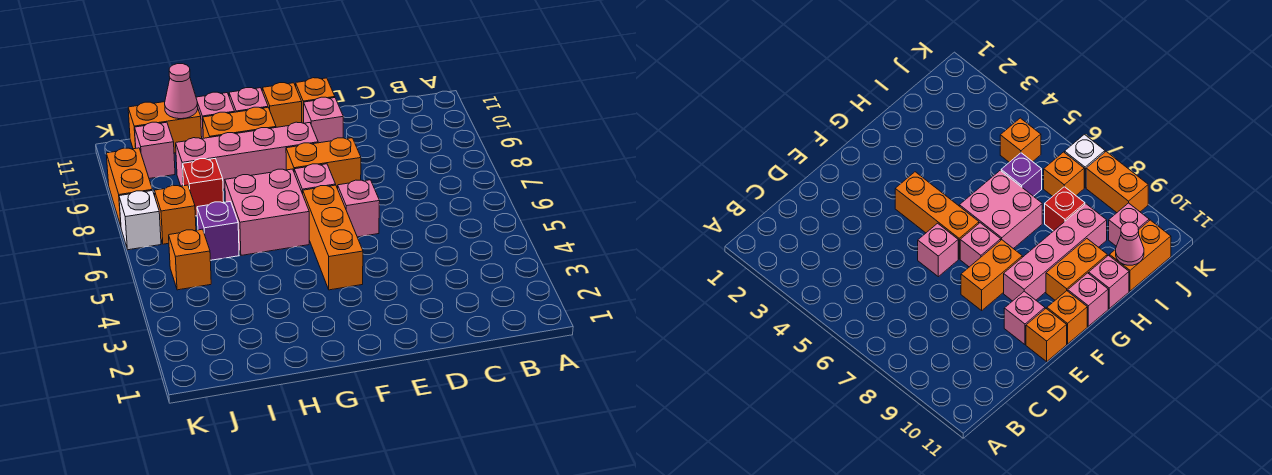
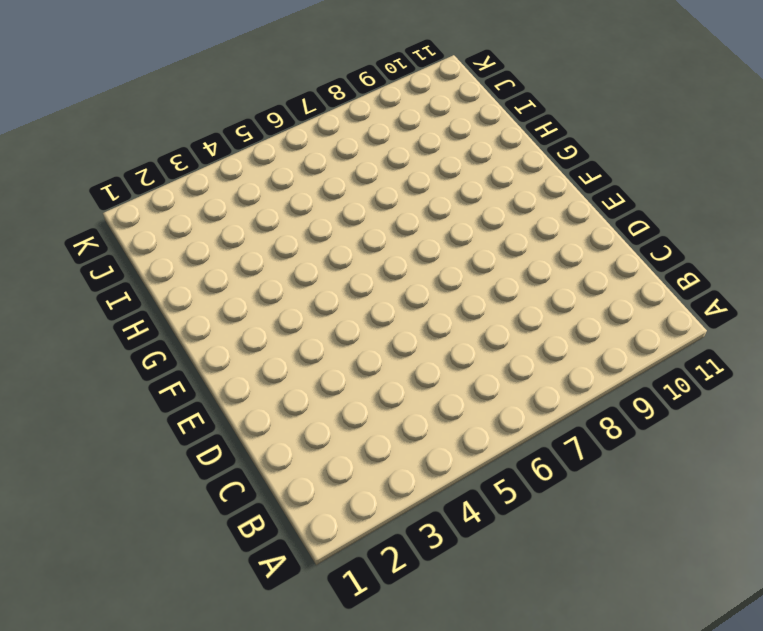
none -> pink brick E6 level 1
none -> orange brick E8:F8 level 1
none -> pink brick E10 level 1

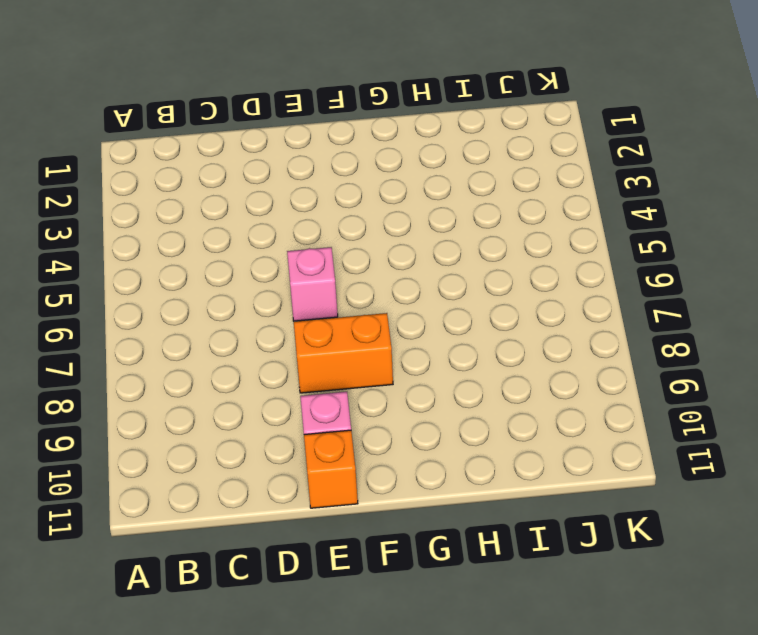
none -> orange brick F4:F6 level 1
none -> pink brick F7 level 1
none -> pink brick F9:I9 level 1

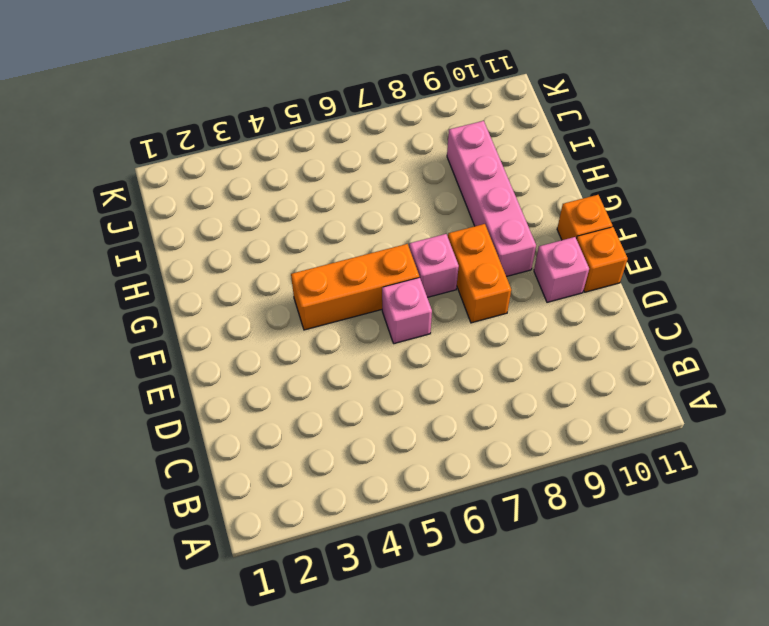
none -> pink brick G6:H7 level 1
none -> orange brick G10:H10 level 1
none -> pink brick G11 level 1

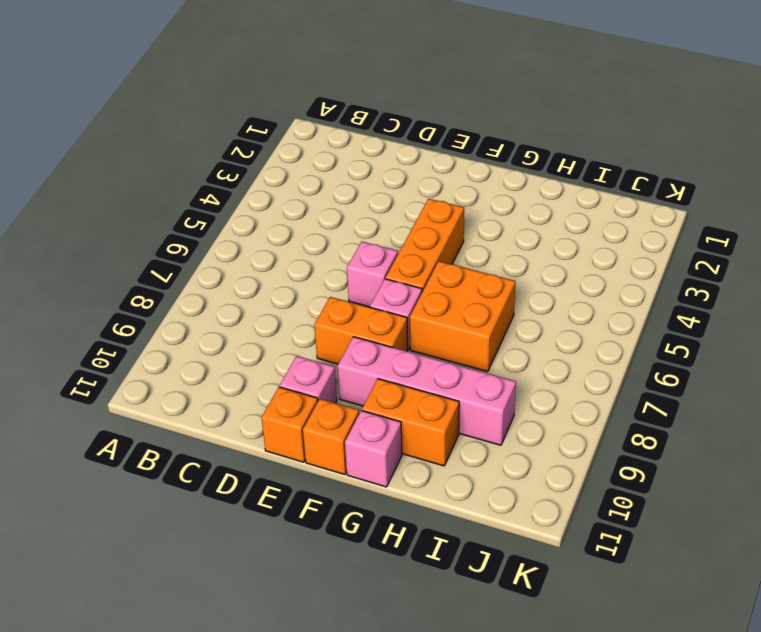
orange brick G6:H7 level 1 -> pink brick G6:H7 level 1
none -> pink brick H11 level 1
none -> purple brick I6 level 1
none -> red brick I8 level 1

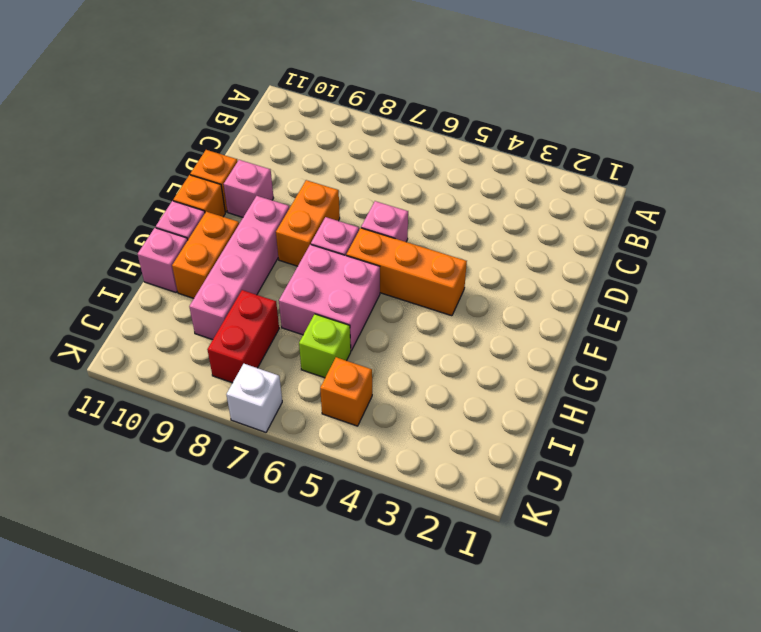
lime brick I6 level 1 -> purple brick I6 level 1
red brick I8:J8 level 1 -> red brick I8 level 1
none -> orange brick I11:J11 level 1
none -> orange brick J7 level 1
none -> pink brick J10 level 1

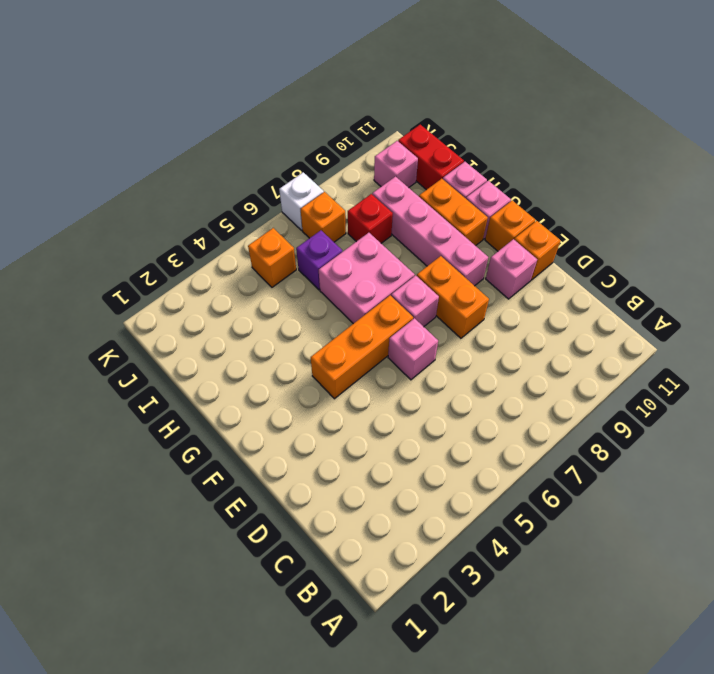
red brick I11:J11 level 1 -> orange brick I11:J11 level 1
none -> orange brick K8:K9 level 1
none -> pink cone I11 level 2

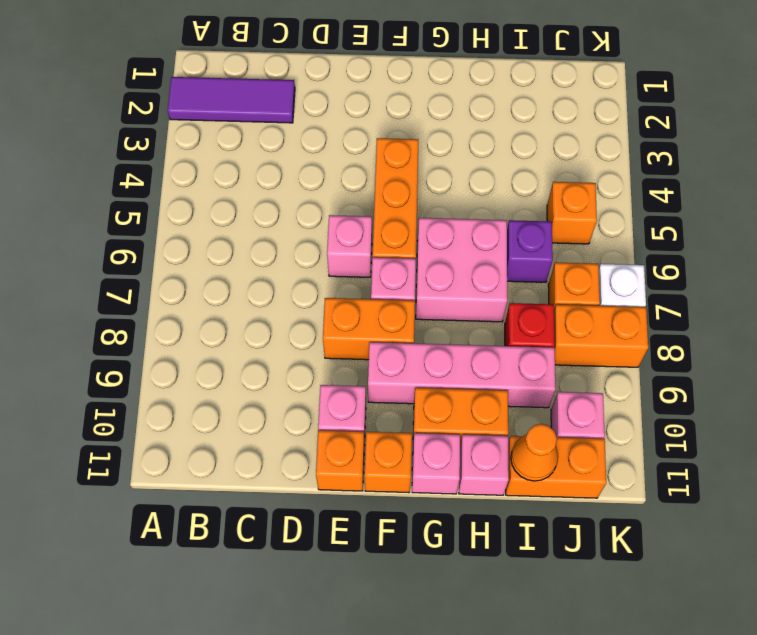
purple tile A2:C2 level 1 -> none
orange cone I11 level 2 -> pink cone I11 level 2
orange brick J8:K8 level 1 -> orange brick K8:K9 level 1

